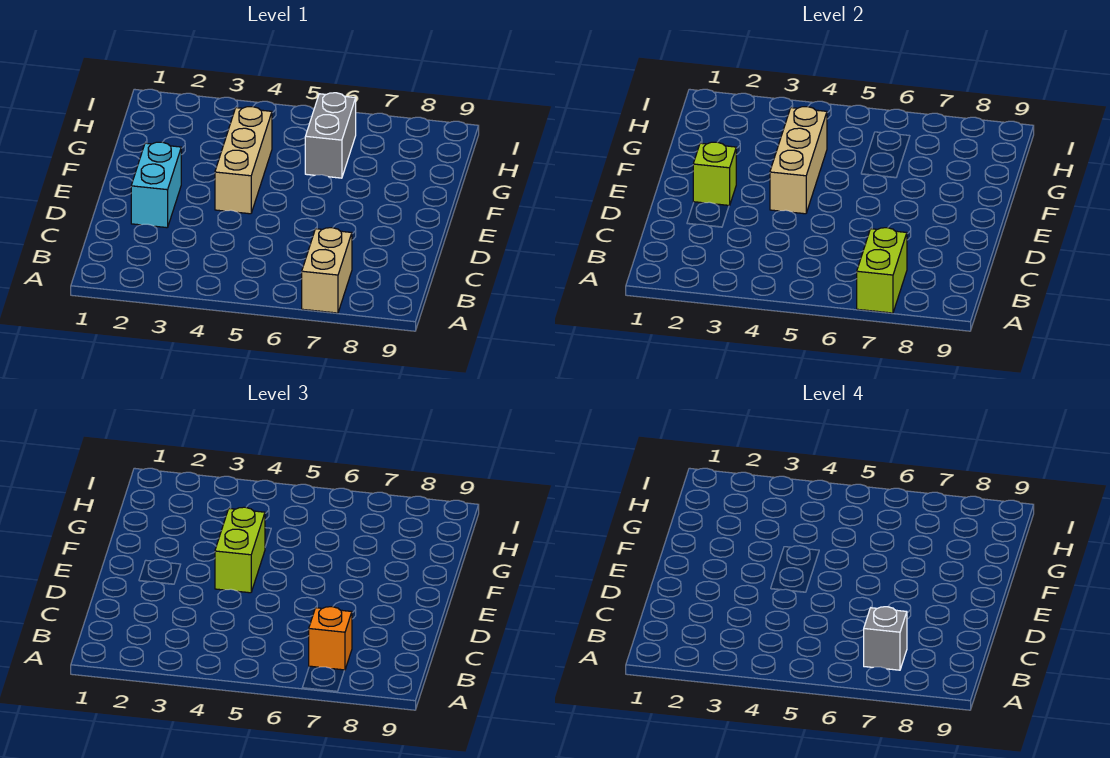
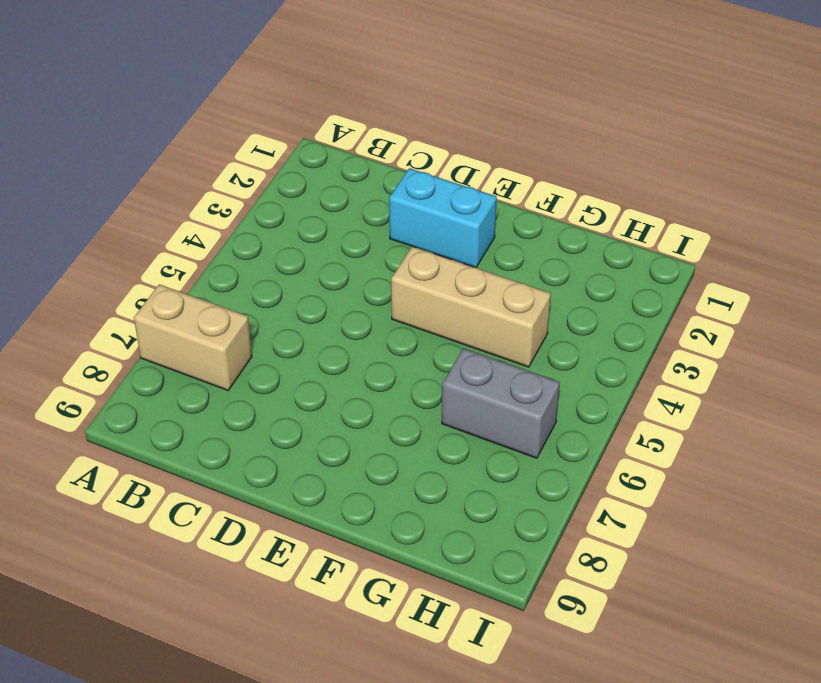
none -> lime brick A7:B7 level 2
none -> lime brick E2 level 2

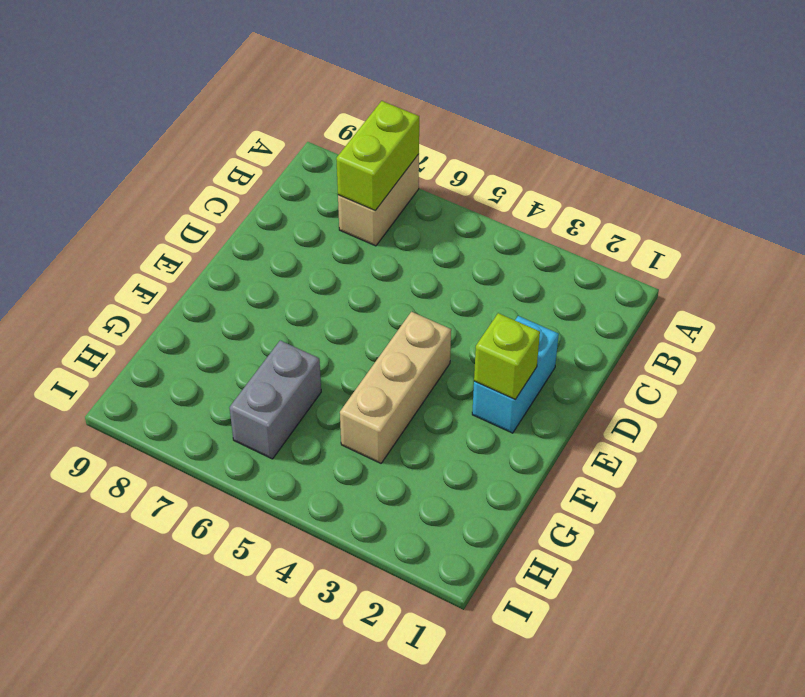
none -> tan brick E4:G4 level 2
none -> orange brick B7 level 3

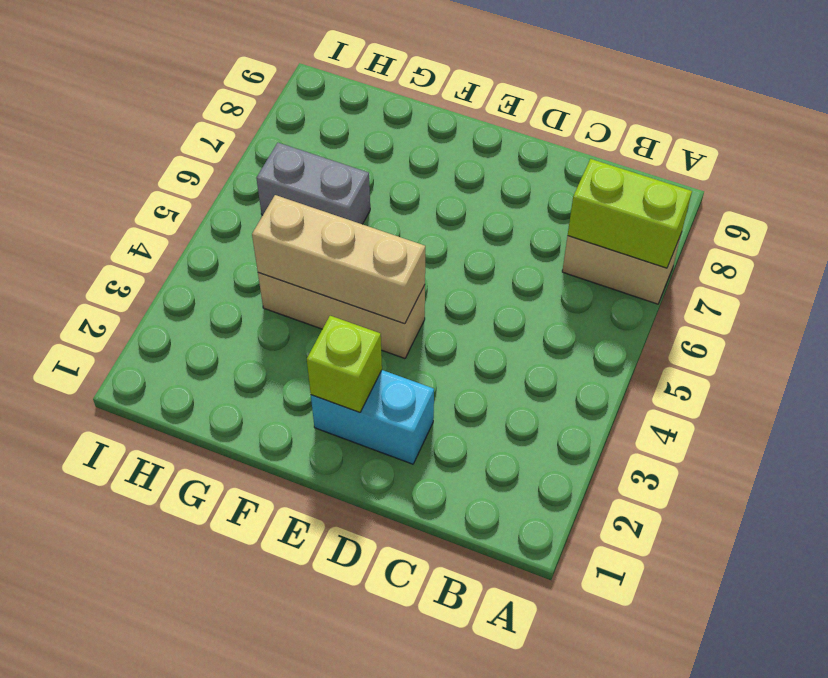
none -> orange brick B7 level 3
none -> lime brick E4:F4 level 3

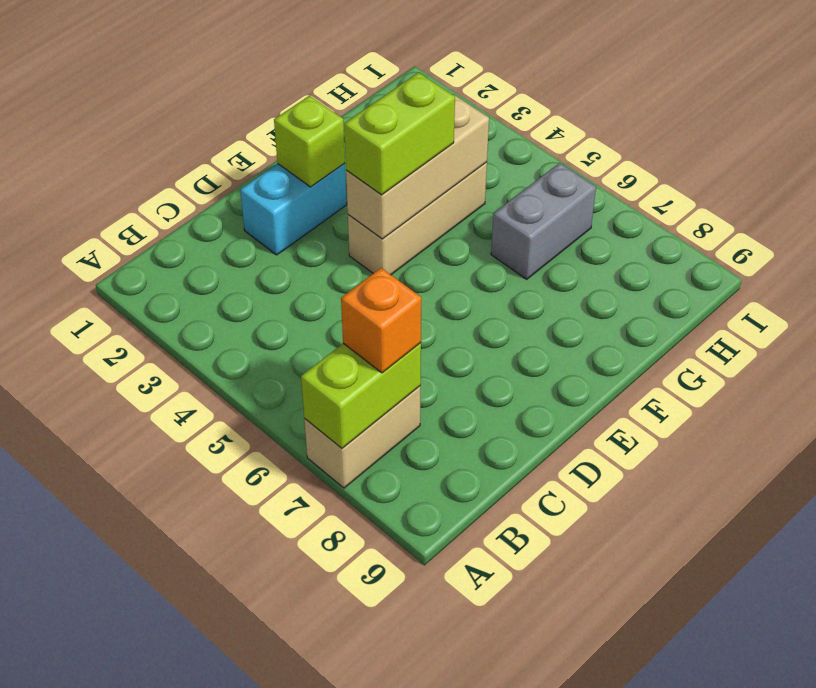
none -> grey brick B7 level 4

